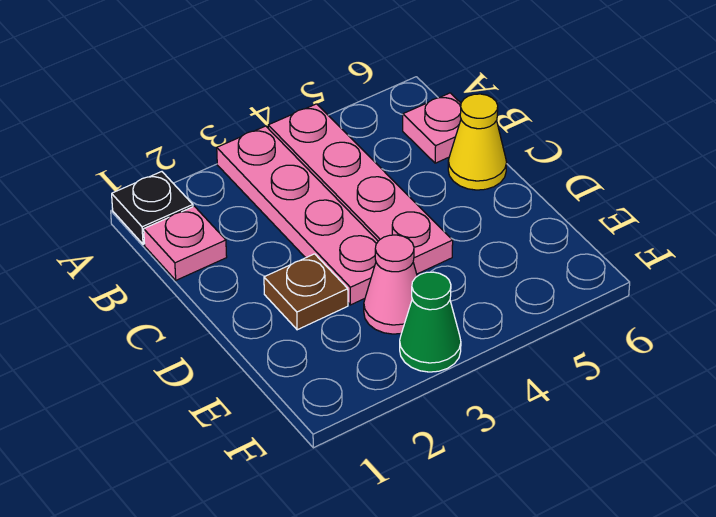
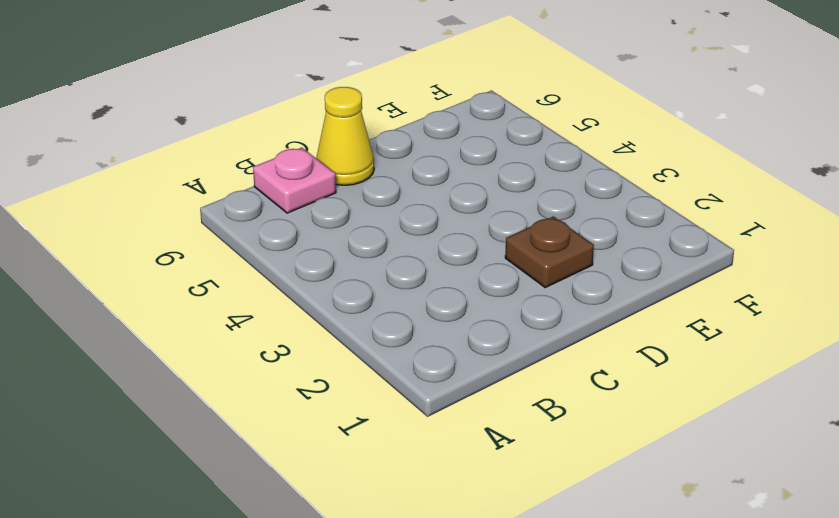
none -> black plate A1 level 1
none -> pink plate A3:D3 level 1

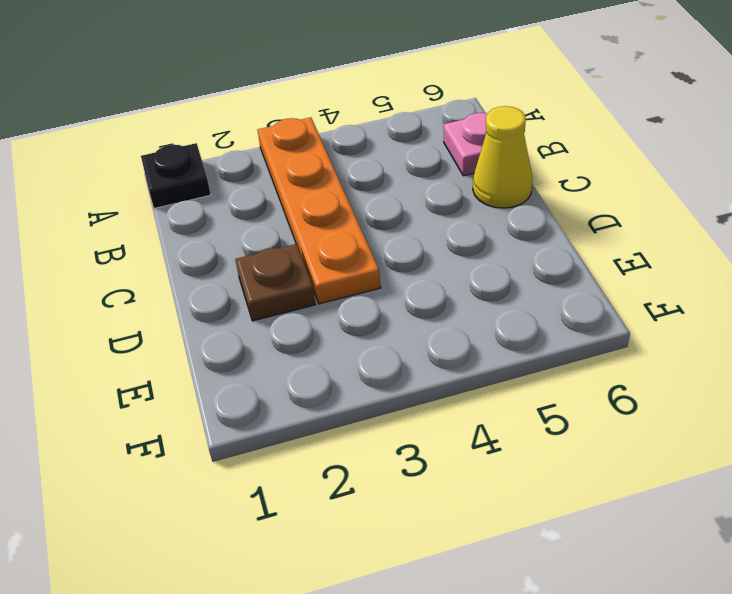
orange plate A3:D3 level 1 -> pink plate A3:D3 level 1
none -> pink plate A4:D4 level 1
none -> pink plate B1 level 1

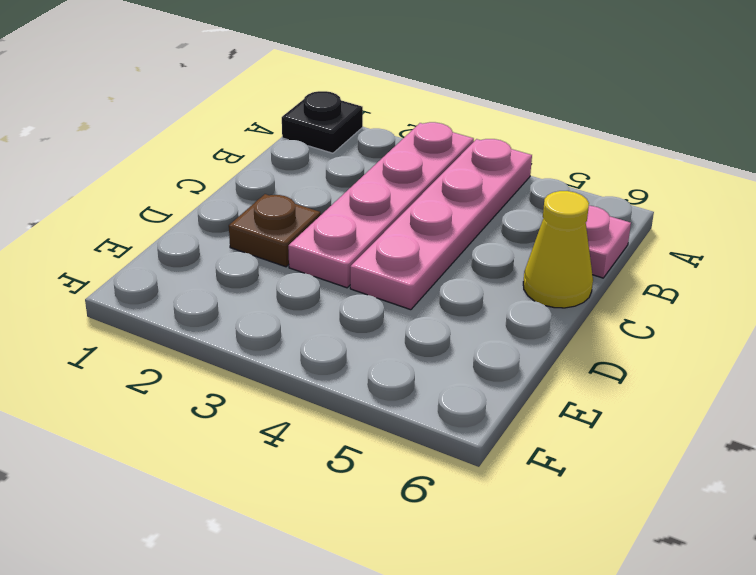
none -> pink plate B1 level 1
none -> pink cone E3 level 1

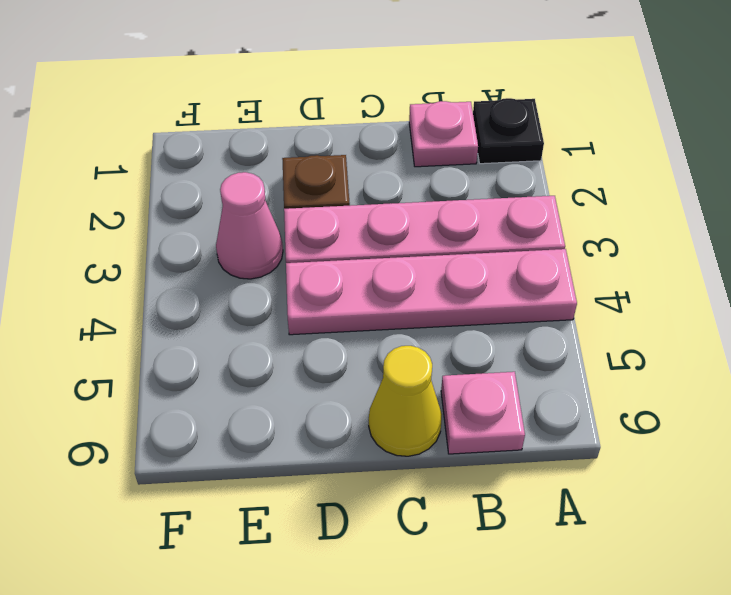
none -> green cone F3 level 1

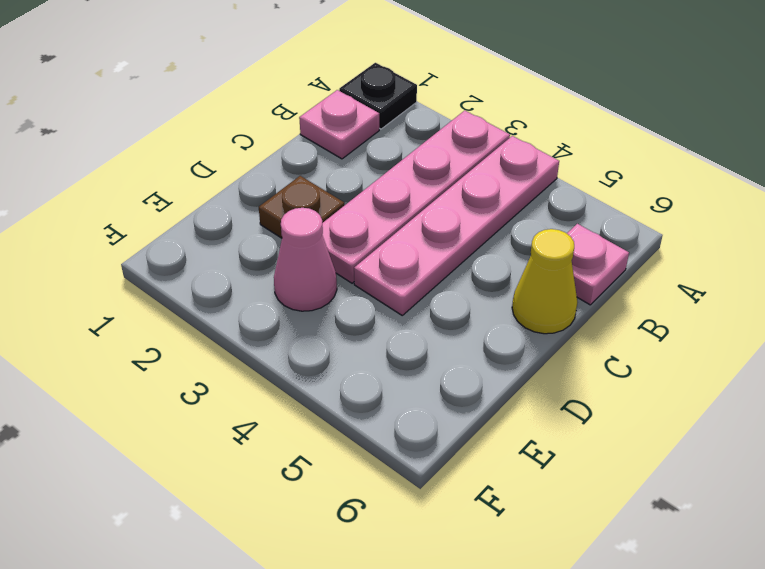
none -> green cone F3 level 1

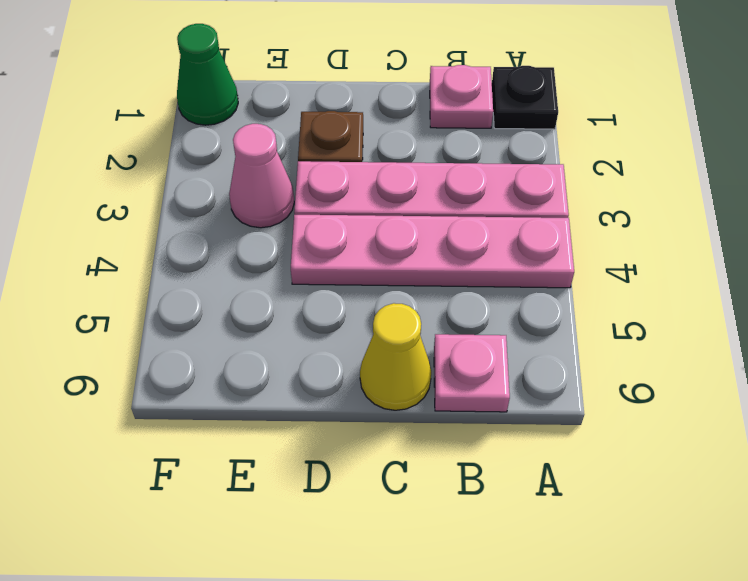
green cone F1 level 1 -> green cone F3 level 1

